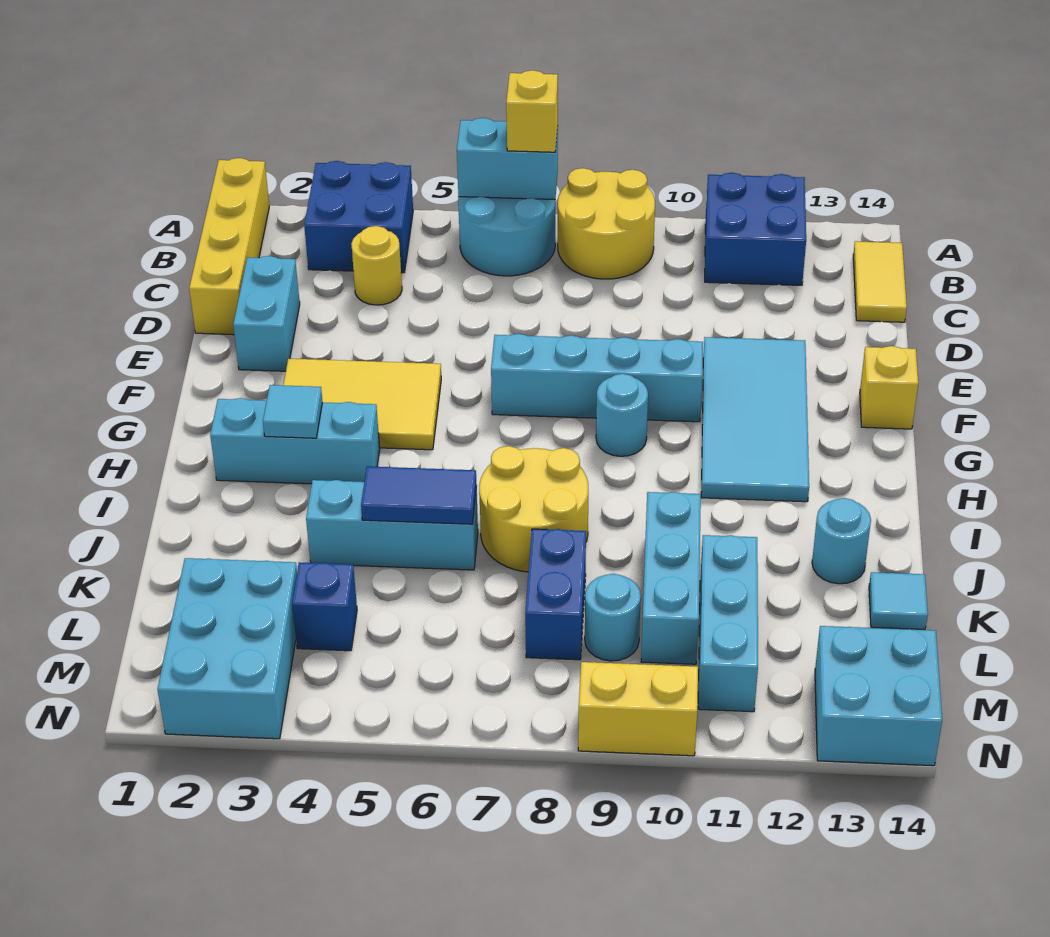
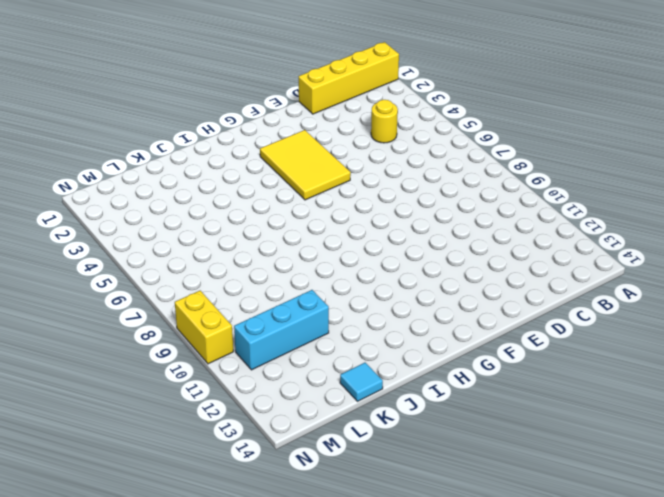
none -> blue brick A3:B4 level 1
none -> cyan round brick A6:B7 level 1
none -> yellow round brick A8:B9 level 1
none -> blue brick A11:B12 level 1

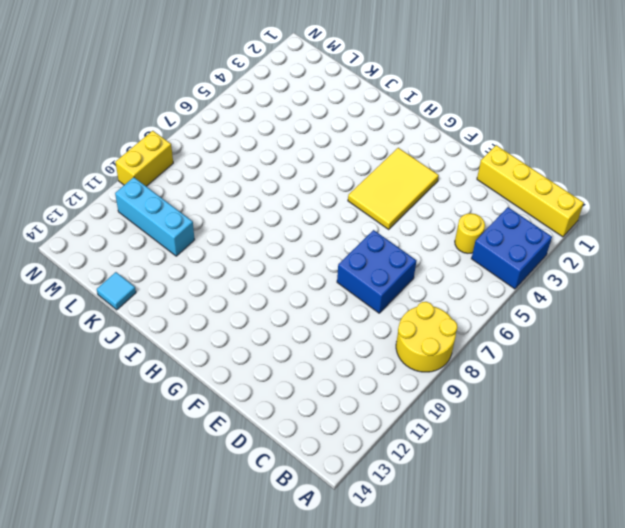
blue brick D7:E8 level 1 -> blue brick A11:B12 level 1
none -> cyan round brick A6:B7 level 1
none -> yellow tile B14:C14 level 1
none -> cyan brick D2:E2 level 1
none -> cyan tile E11:H12 level 1

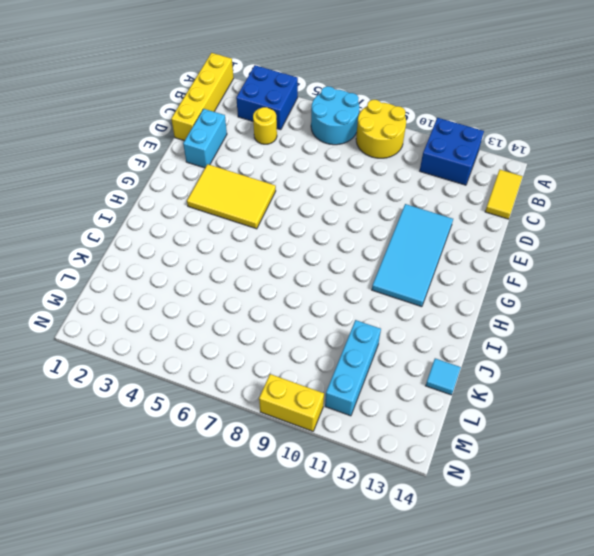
none -> cyan brick F7:F10 level 1
none -> yellow brick F14 level 1
none -> cyan round brick G9 level 1
none -> cyan brick H2:H4 level 1

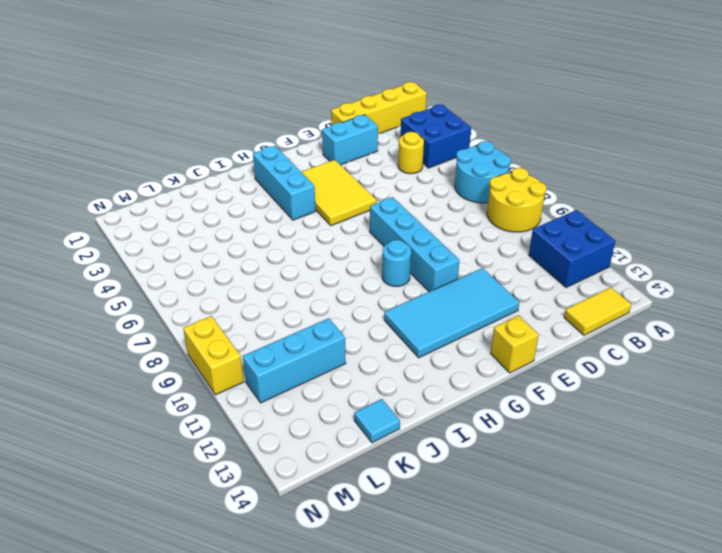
none -> yellow round brick I7:J8 level 1
none -> cyan brick J4:J6 level 1
none -> cyan brick J10:L10 level 1
none -> cyan round brick J13 level 1

